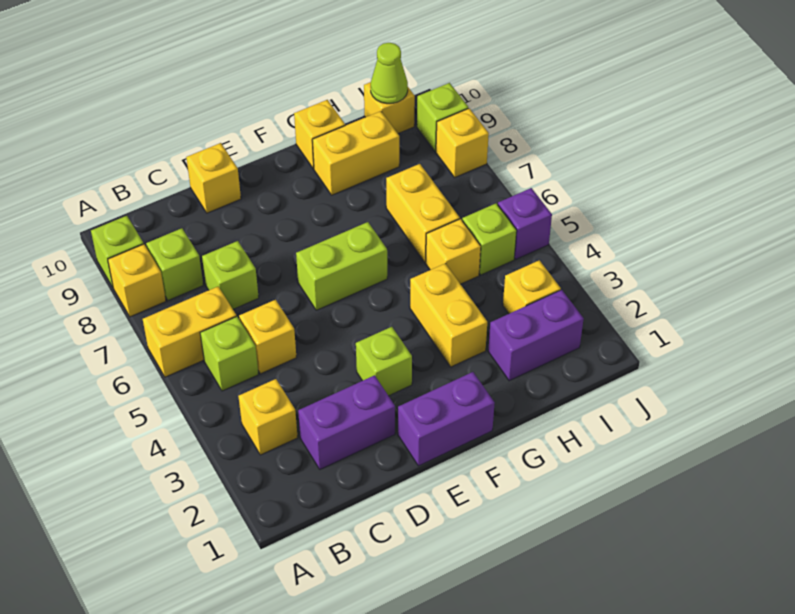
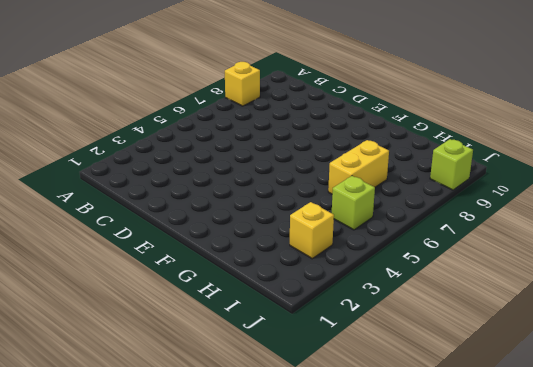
none -> yellow brick A6:B6 level 1
none -> lime brick A9 level 1
none -> yellow brick B3 level 1

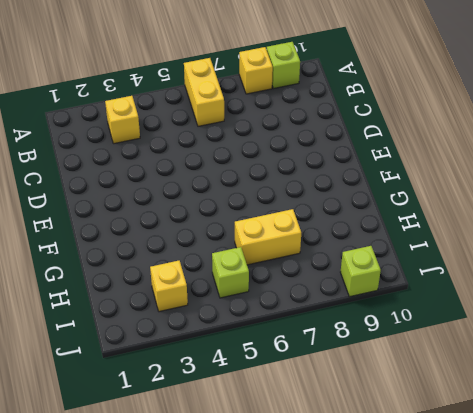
none -> lime brick B5 level 1
none -> lime brick B8 level 1
none -> purple brick C2:D2 level 1

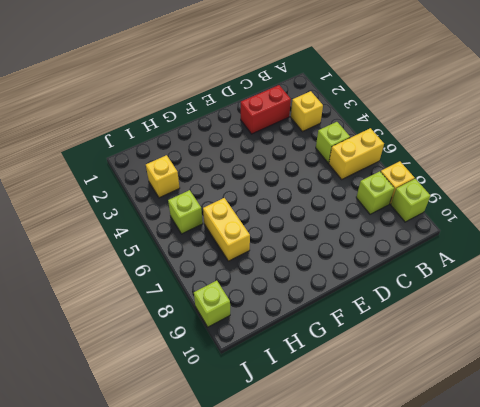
red brick C2:D2 level 1 -> purple brick C2:D2 level 1
none -> yellow brick C5 level 1
none -> lime brick C7 level 1
none -> yellow brick D10 level 1

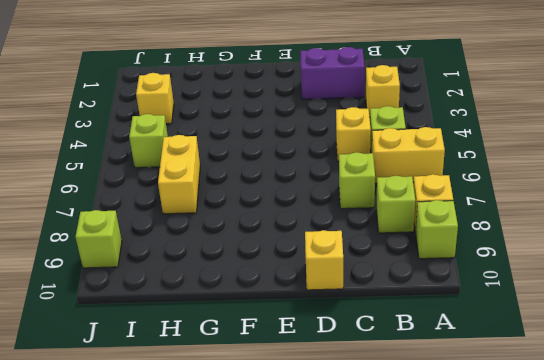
none -> purple brick E1:F1 level 1
none -> lime brick E3 level 1
none -> lime brick E6:F6 level 1

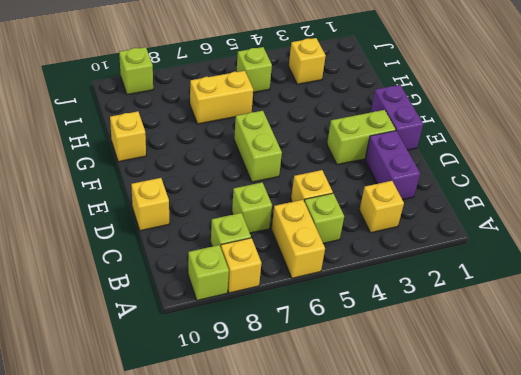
lime brick E2:E3 level 1 -> lime brick E3 level 1
none -> yellow brick G3:G4 level 1
none -> yellow brick G9:H9 level 1
none -> purple brick H2:I2 level 1

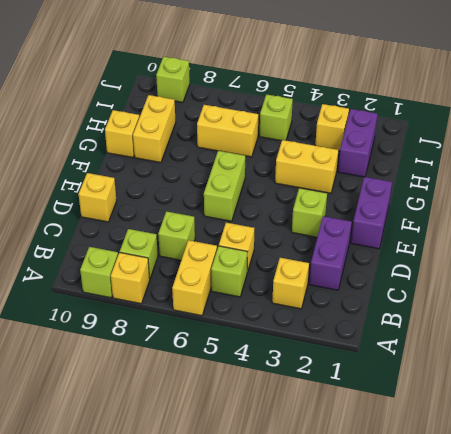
none -> yellow brick H5 level 1
none -> yellow brick I10 level 1
none -> purple brick J5 level 1

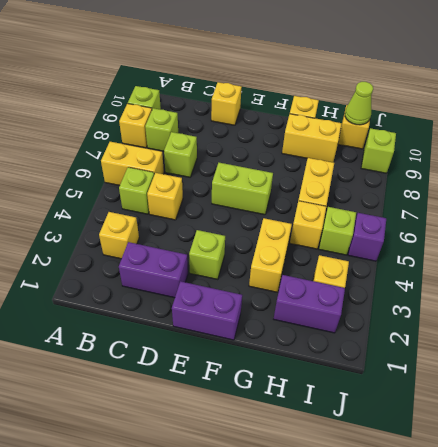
none -> yellow brick J8 level 1

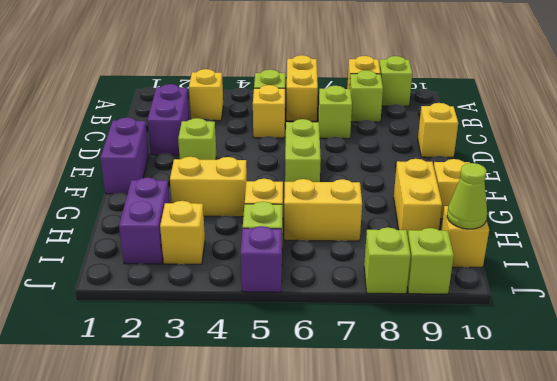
lime brick J8 level 1 -> yellow brick J8 level 1

